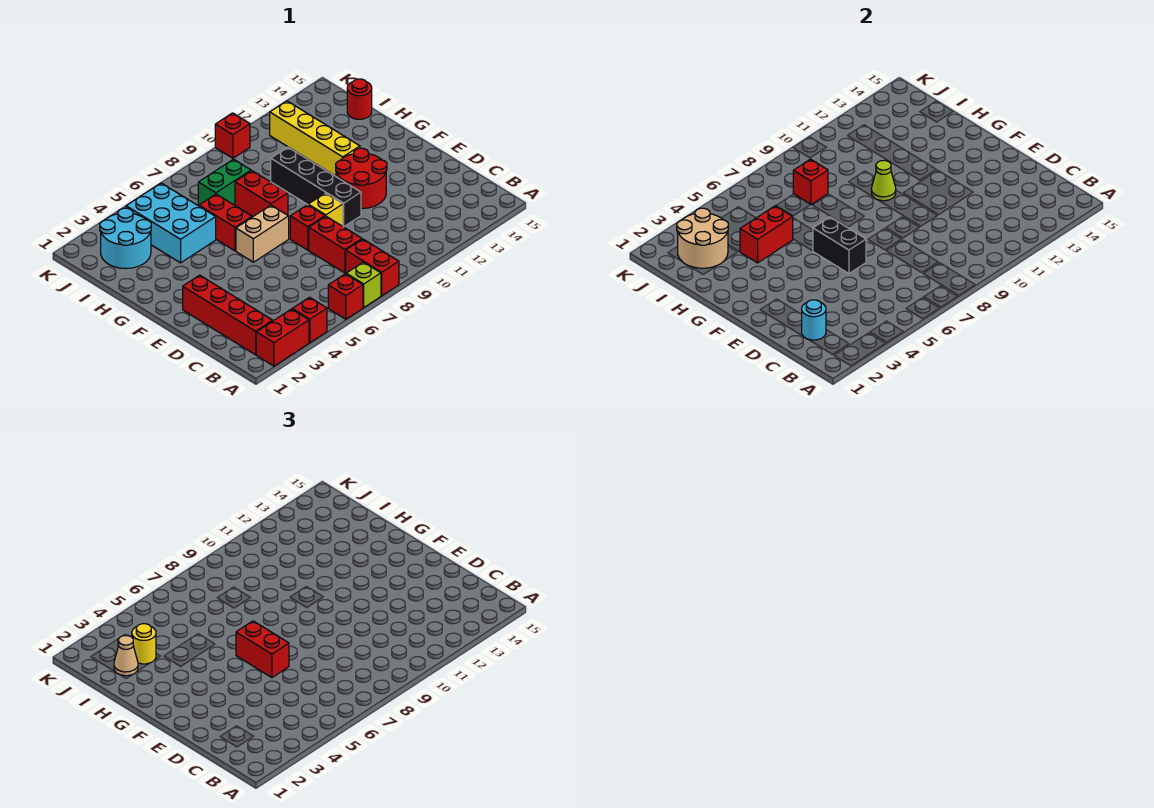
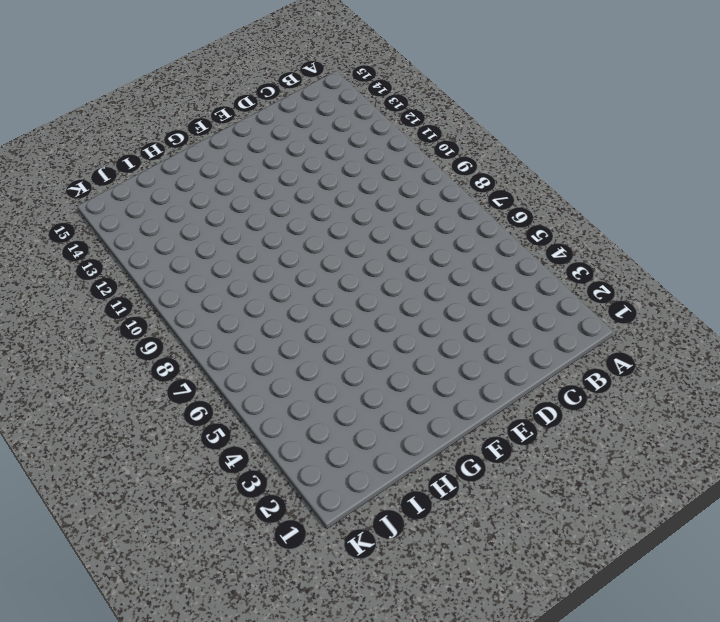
none -> red brick A2:A3 level 1
none -> red brick A4 level 1
none -> red brick A6 level 1

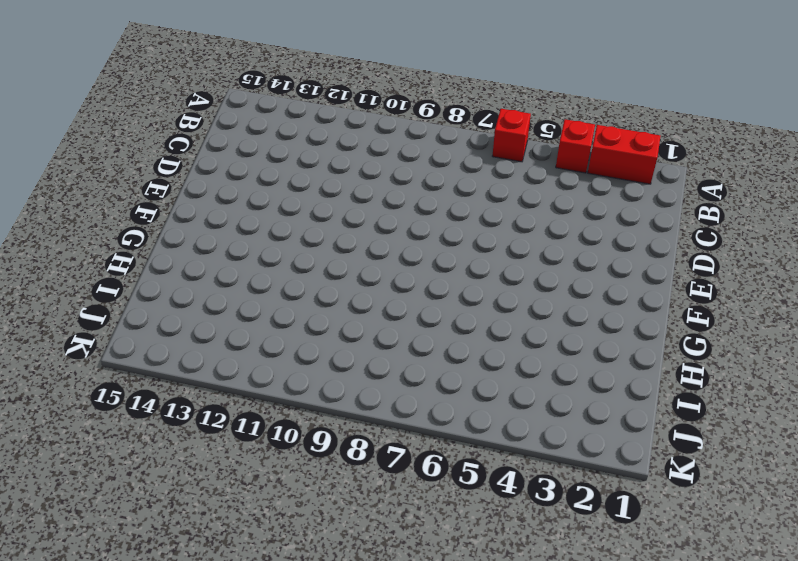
none -> lime brick A7 level 1
none -> red brick A8:B8 level 1
none -> red brick B2:E2 level 1

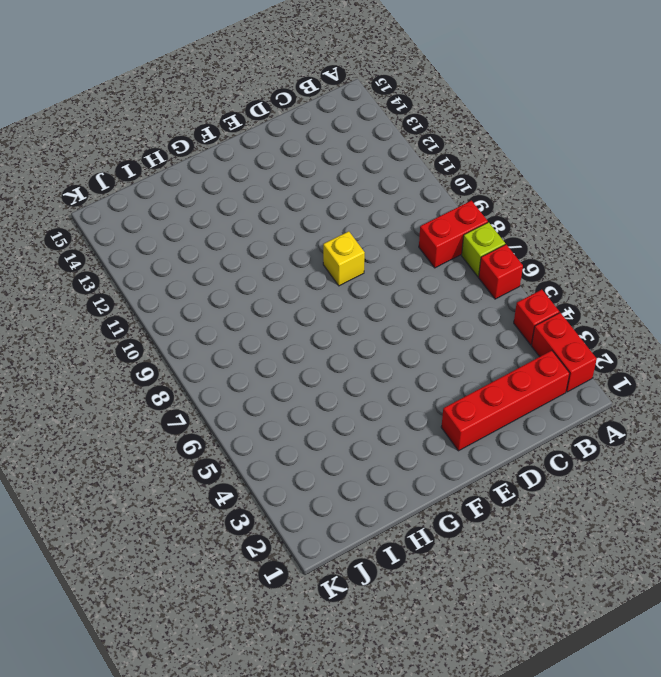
none -> red brick C8:D8 level 1
none -> red brick E8 level 1
none -> black brick E10:H10 level 1

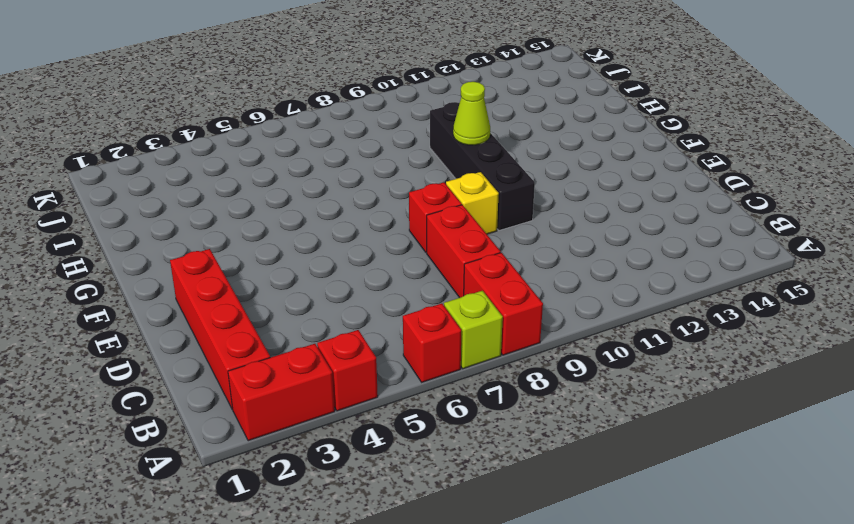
none -> red round brick E11:F12 level 1
none -> tan brick F6:F7 level 1
none -> red brick G6:H6 level 1

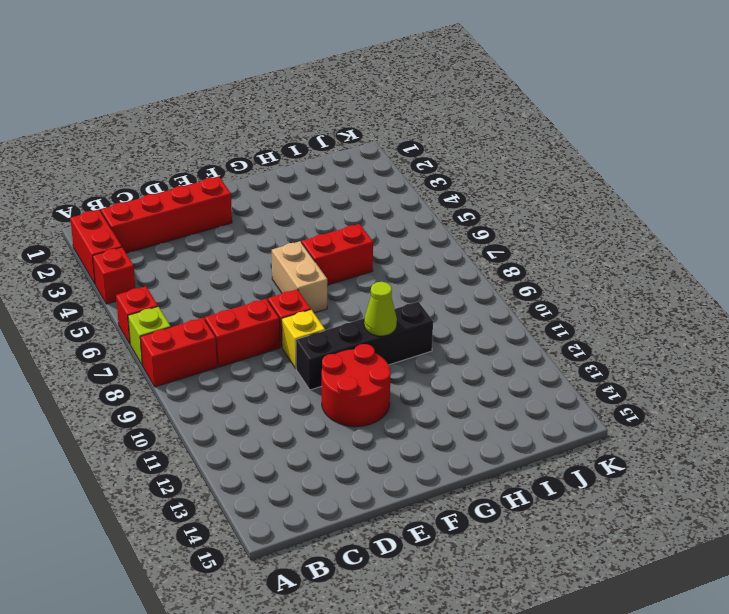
none -> red brick G8:H8 level 1
none -> yellow brick G12:J12 level 1
none -> cyan brick H4:J5 level 1

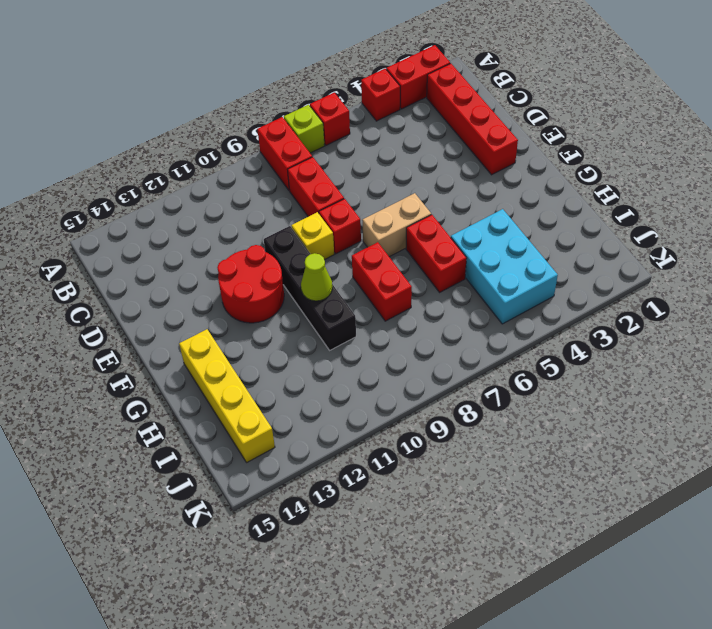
yellow brick G14:J14 level 1 -> yellow brick G12:J12 level 1
none -> cyan round brick I2:J3 level 1
none -> green brick I7:I8 level 1
none -> red round brick I15 level 1

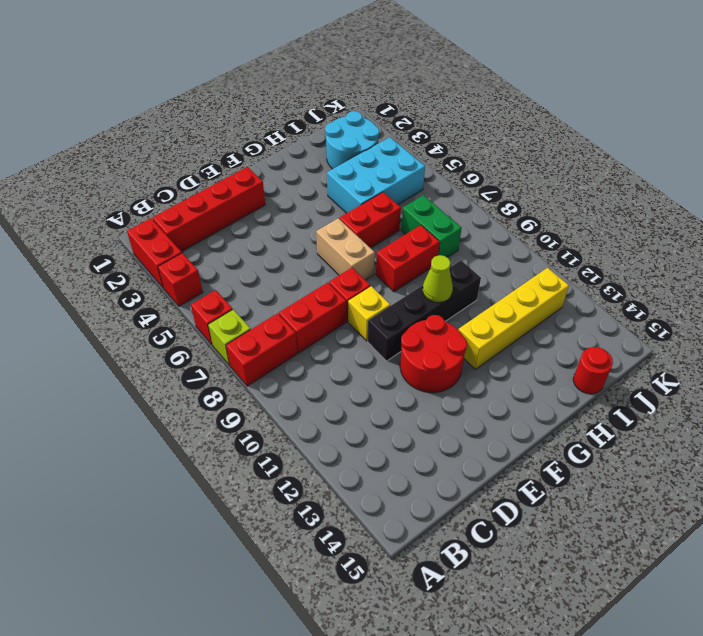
none -> red brick K10 level 1
none -> cyan round brick C2 level 2
none -> black brick E6:F6 level 2

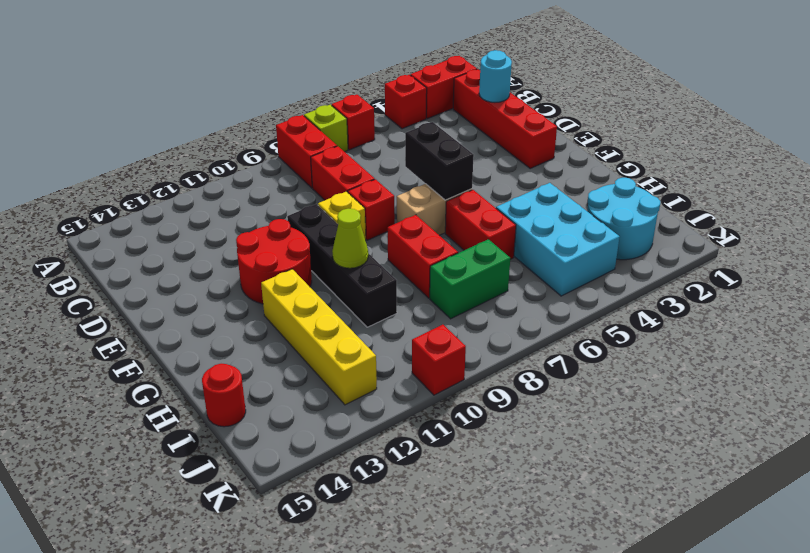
none -> red brick H4:H5 level 2
none -> tan round brick I2:J3 level 2
none -> red brick I8 level 2

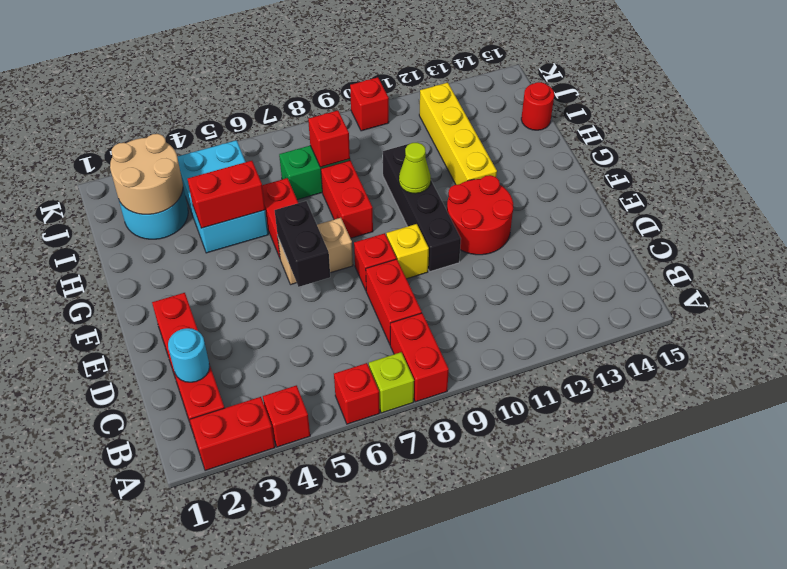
none -> red brick E6:F6 level 3
none -> tan cone I2 level 3
none -> yellow round brick I3 level 3

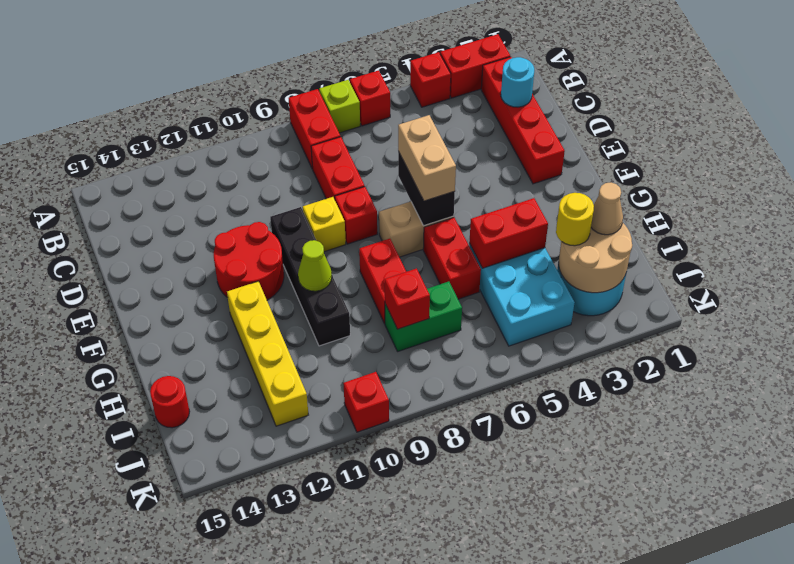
tan brick E6:F6 level 3 -> red brick E6:F6 level 3

